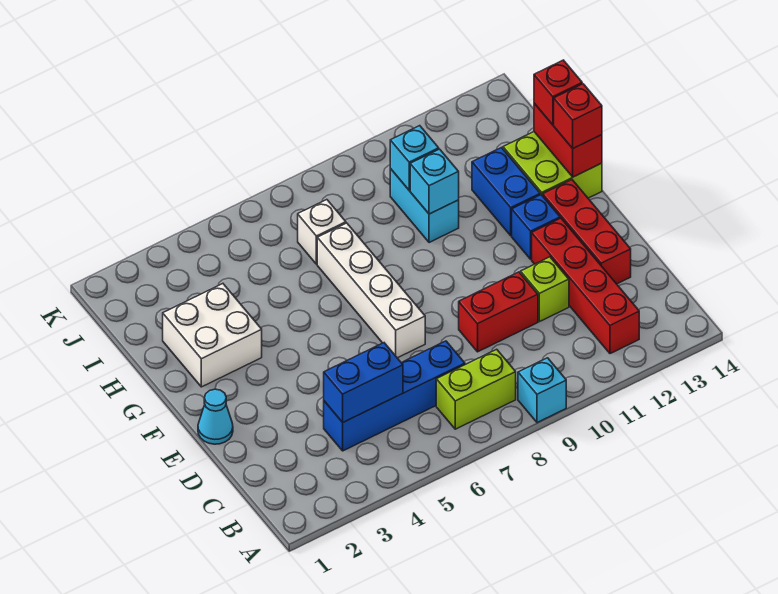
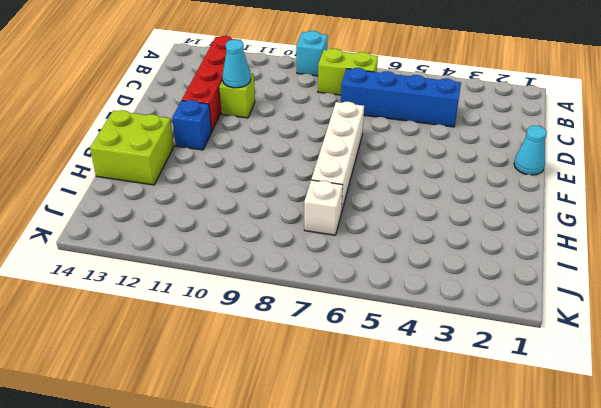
cyan cone D11 level 2 -> none
none -> red brick D9:D10 level 1
none -> red brick D13:F13 level 1
none -> white brick G2:H3 level 1

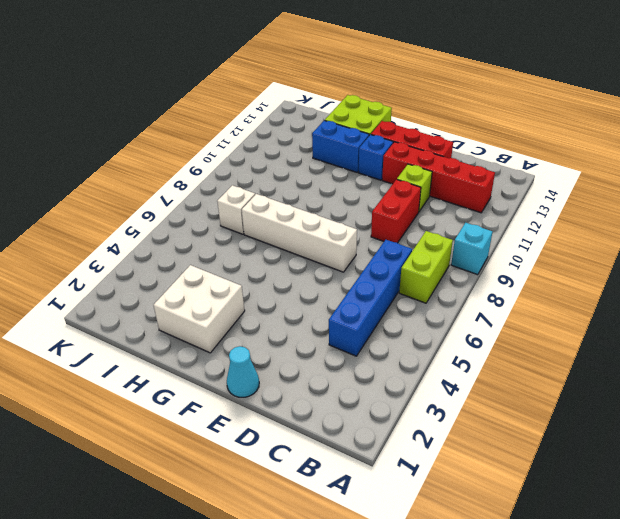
none -> cyan brick H10:I10 level 1
none -> blue brick C4:C5 level 2
none -> red brick G14:H14 level 2

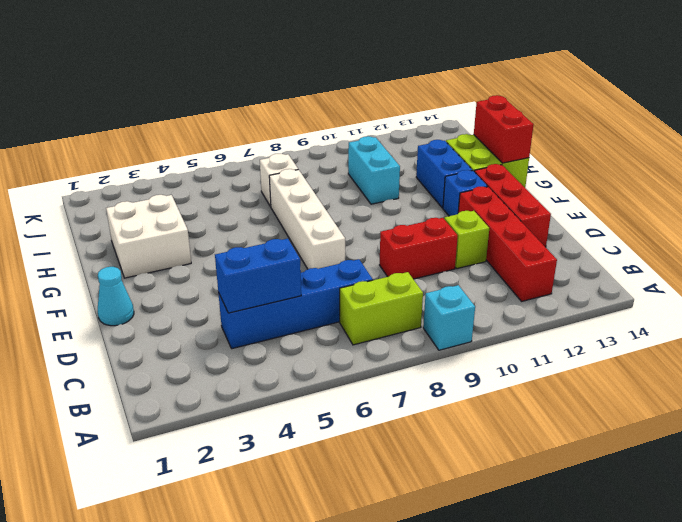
none -> cyan brick H10 level 2
none -> cyan brick I10 level 2
none -> red brick G14 level 3

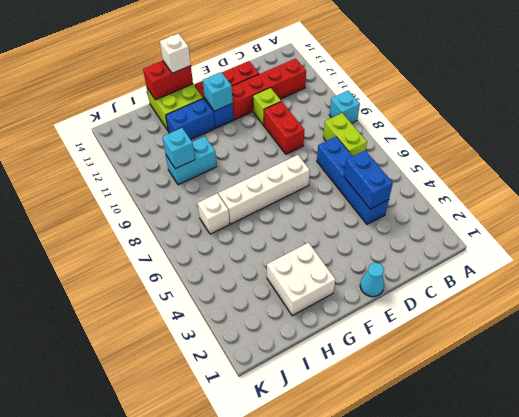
cyan brick F12 level 2 -> cyan brick H10 level 2
white brick G14 level 3 -> red brick G14 level 3
none -> red brick H14 level 3

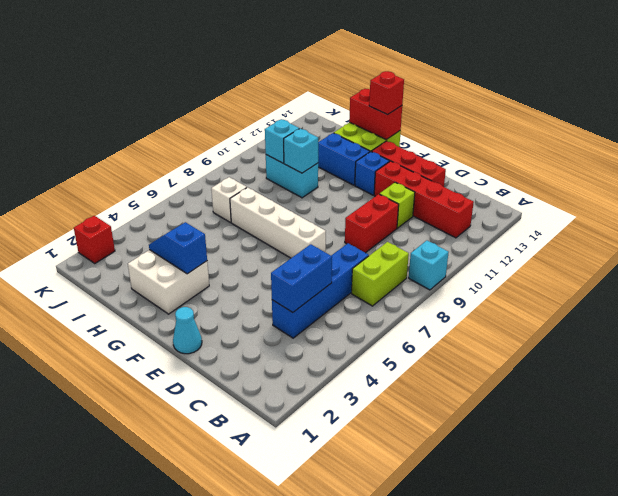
blue slope G3:H3 level 2 top G -> none
red brick K2 level 1 -> red brick H14 level 3

